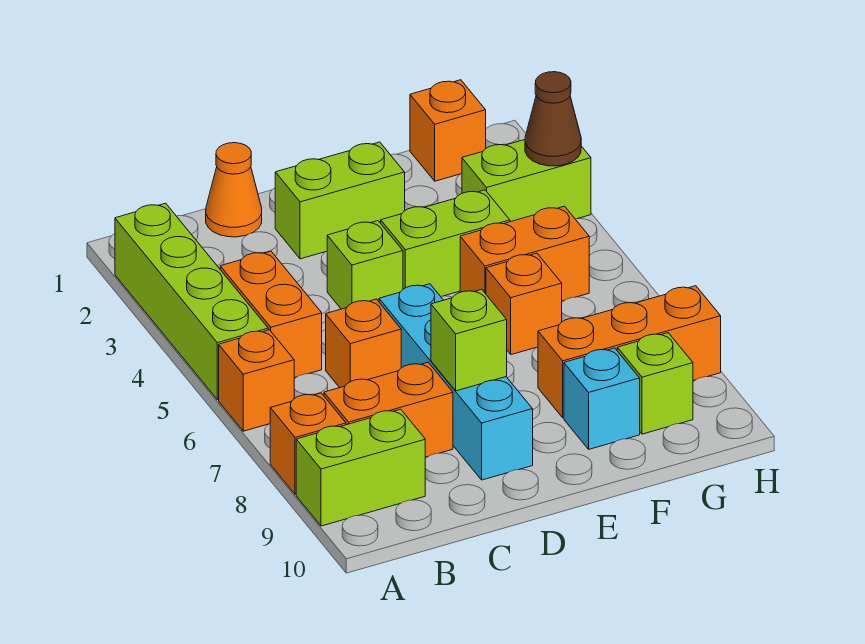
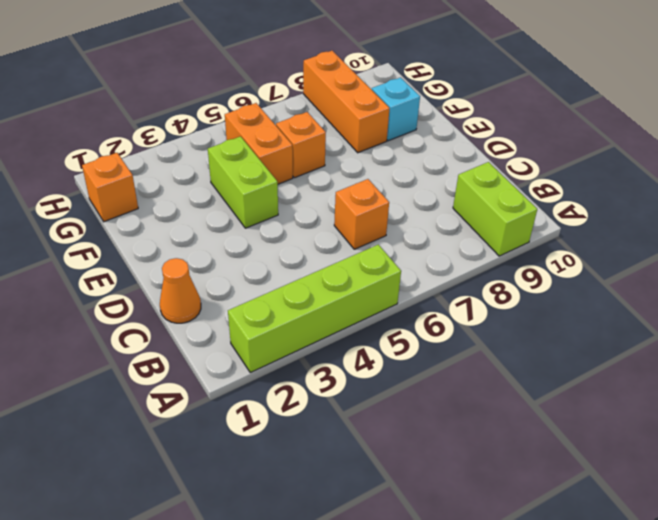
none -> orange brick A6 level 1
none -> orange brick A8 level 1
none -> orange brick B4:B5 level 1

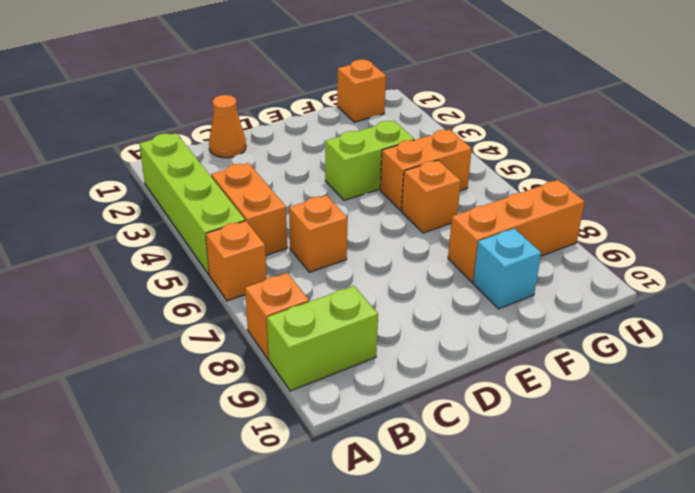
none -> orange brick B8:C8 level 1
none -> lime brick D2:E2 level 1
none -> lime brick D4 level 1

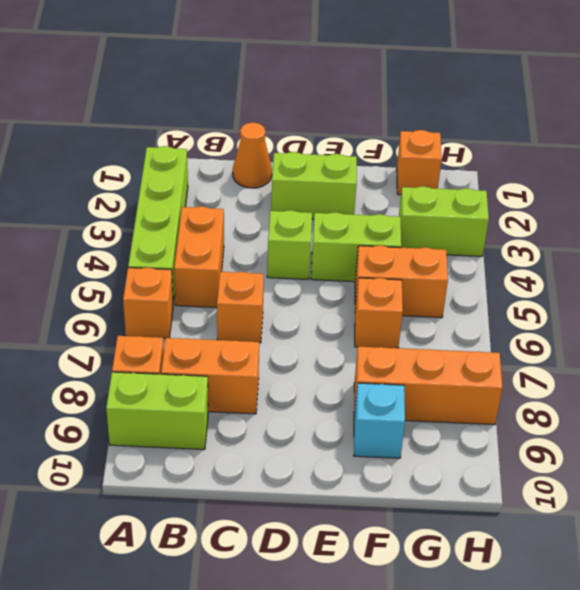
none -> cyan brick D6:D9 level 1
none -> lime brick G9 level 1
none -> lime brick D8 level 2

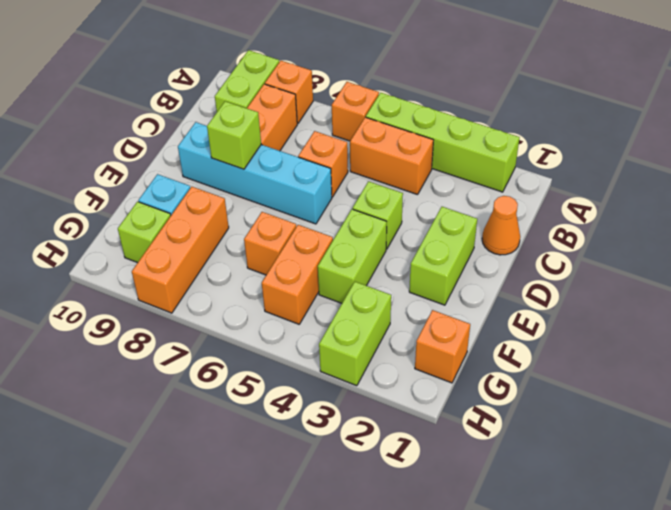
none -> brown cone H3 level 2

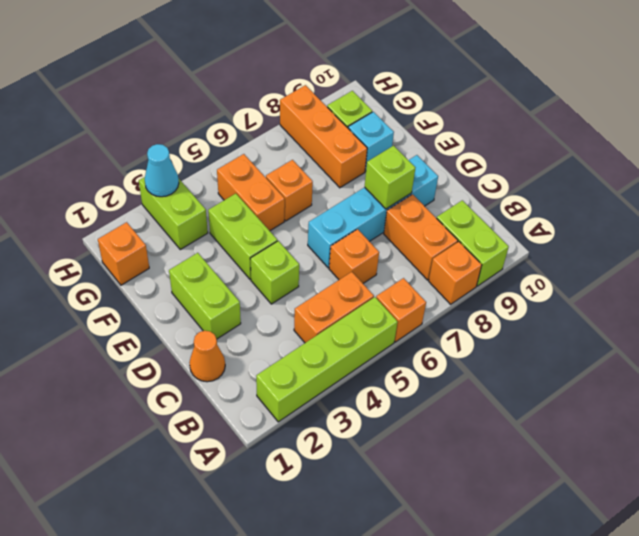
cyan cone H3 level 2 -> brown cone H3 level 2

